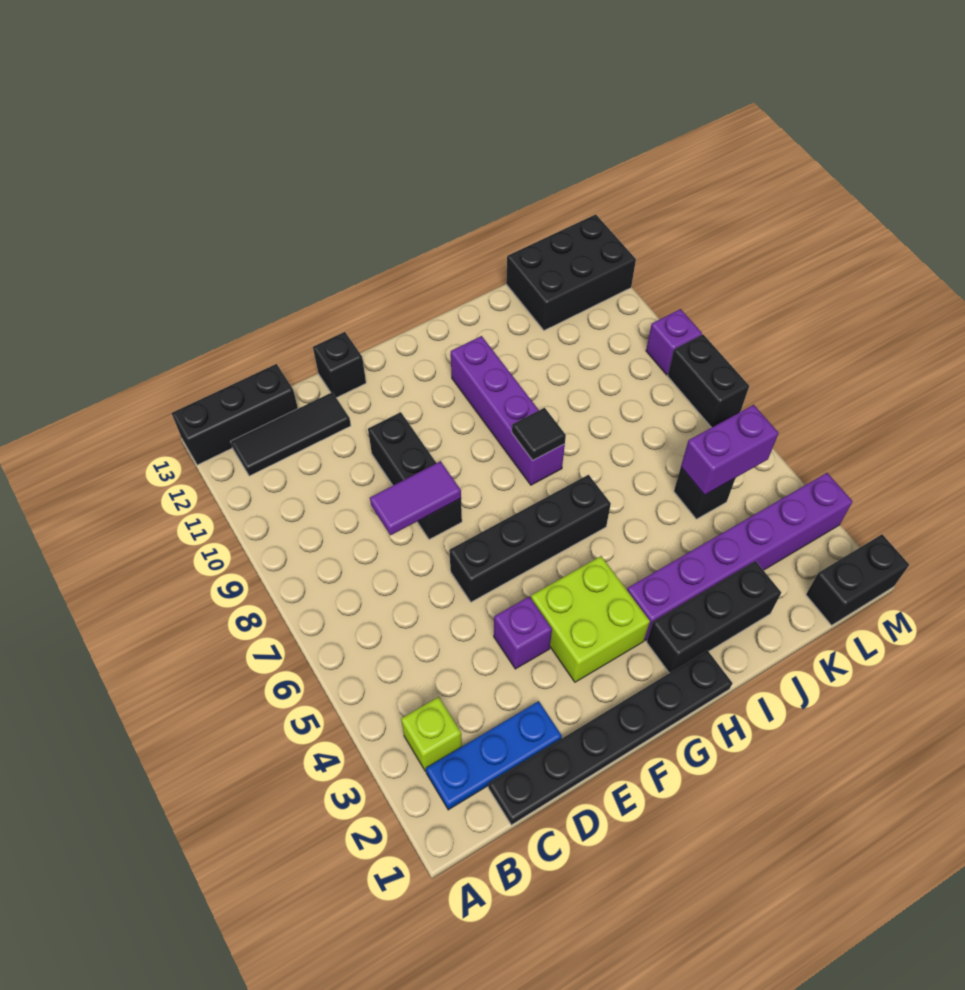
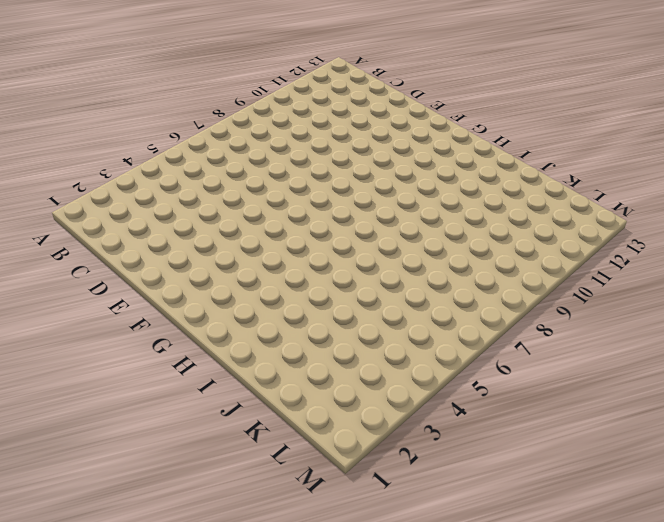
none -> black brick A13:C13 level 1
none -> blue plate B2:D2 level 1
none -> lime brick B3 level 1

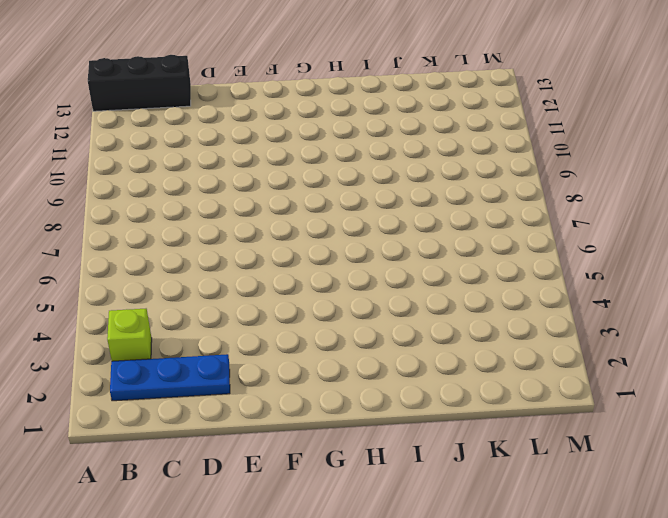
none -> black tile B12:D12 level 1
none -> black plate C1:H1 level 1
none -> purple brick E4 level 1

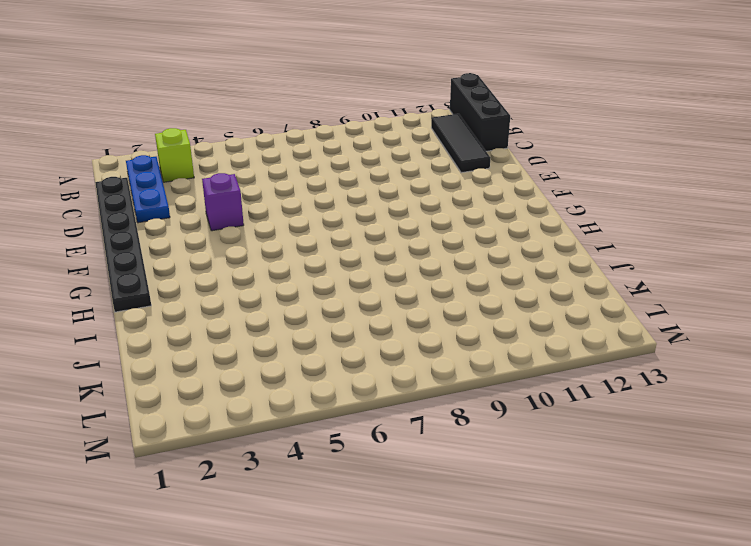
none -> black brick E6:H6 level 1
none -> black brick E8:E10 level 1
none -> black brick E13 level 1

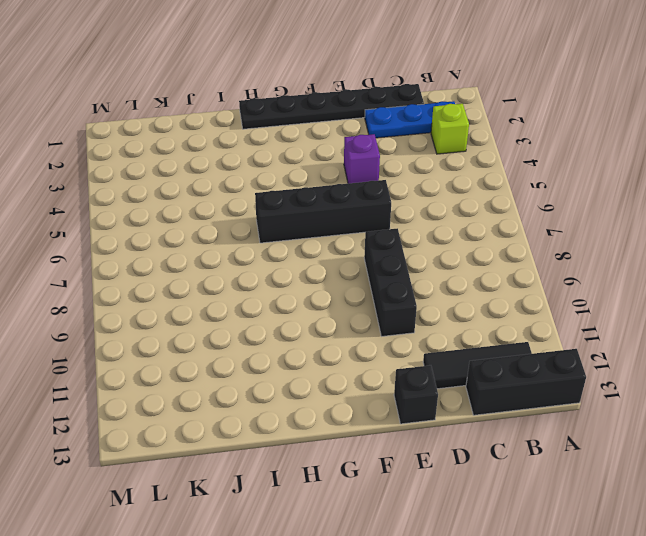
none -> lime brick F3:G4 level 1
none -> black brick H2:J2 level 1
none -> purple brick H3:M3 level 1

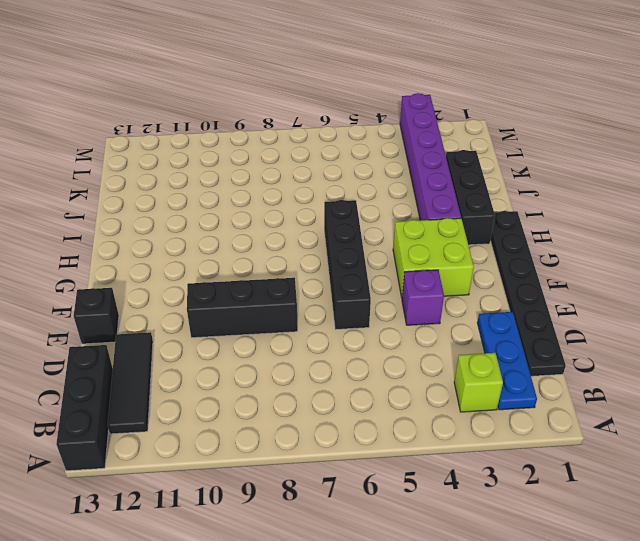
none -> purple brick H8:H11 level 1
none -> black brick K5 level 1
none -> black brick K12:M13 level 1

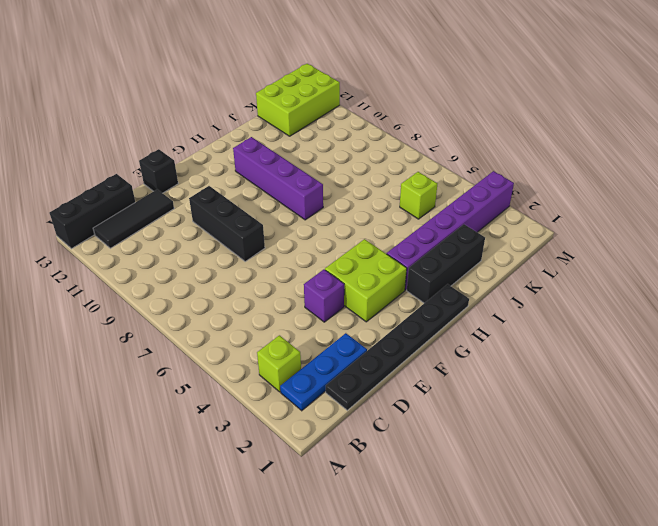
lime brick K5 level 1 -> black brick K5 level 1
lime brick K12:M13 level 1 -> black brick K12:M13 level 1
none -> black brick E6:H6 level 1
none -> black brick L1:M1 level 1
none -> black brick M7:M8 level 1

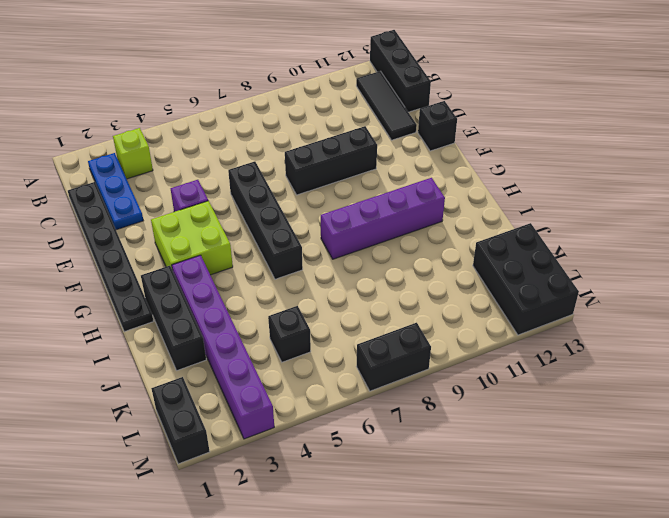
none -> purple brick M9 level 1
none -> purple tile D8:E8 level 2
none -> black tile H8 level 2

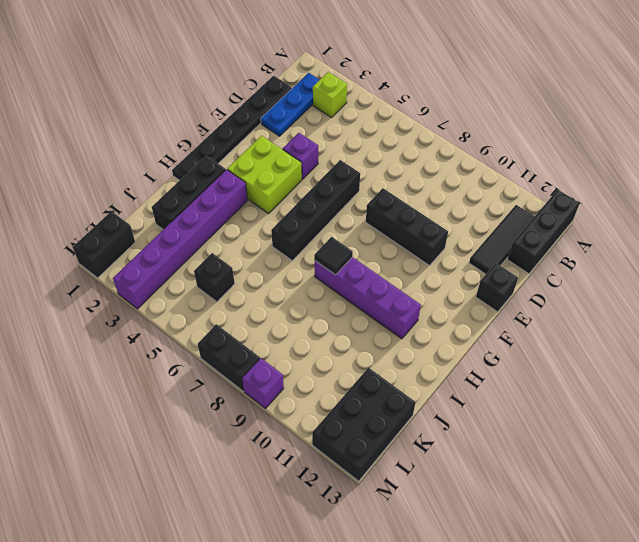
none -> purple tile D8:E8 level 2
none -> purple brick K5:L5 level 2

